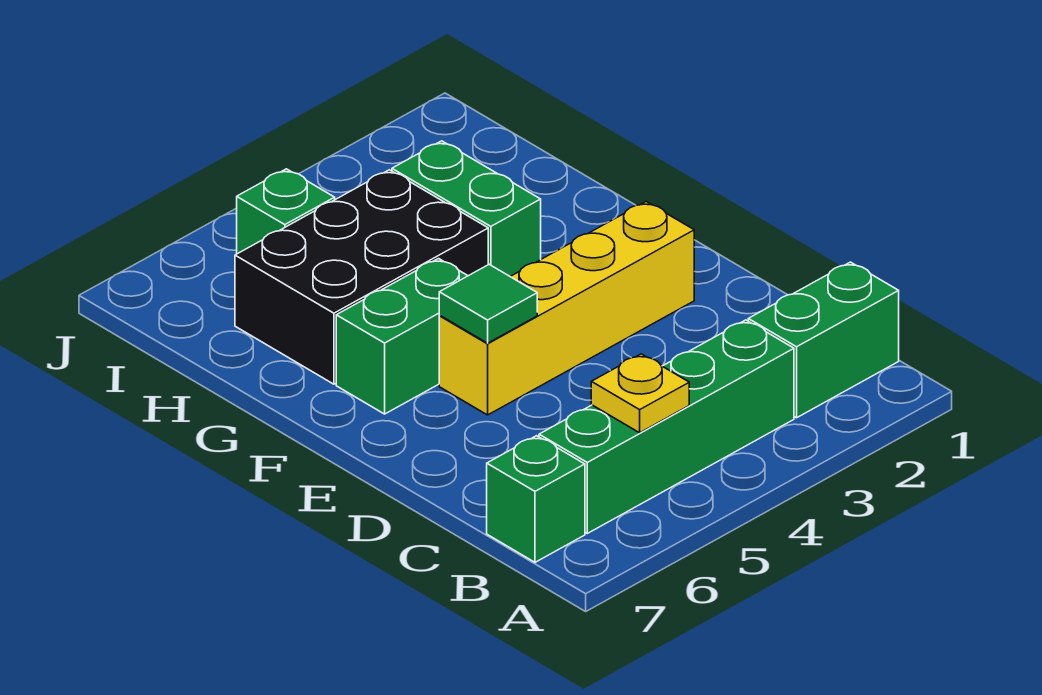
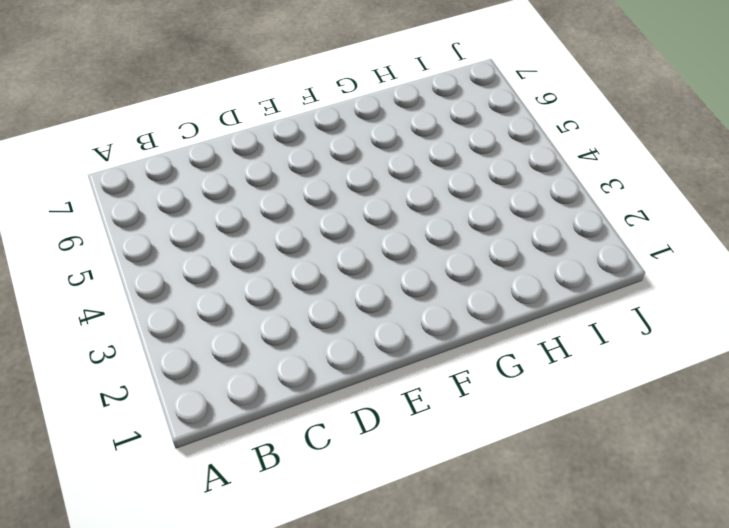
none -> green brick B1:B2 level 1
none -> green brick B3:B6 level 1

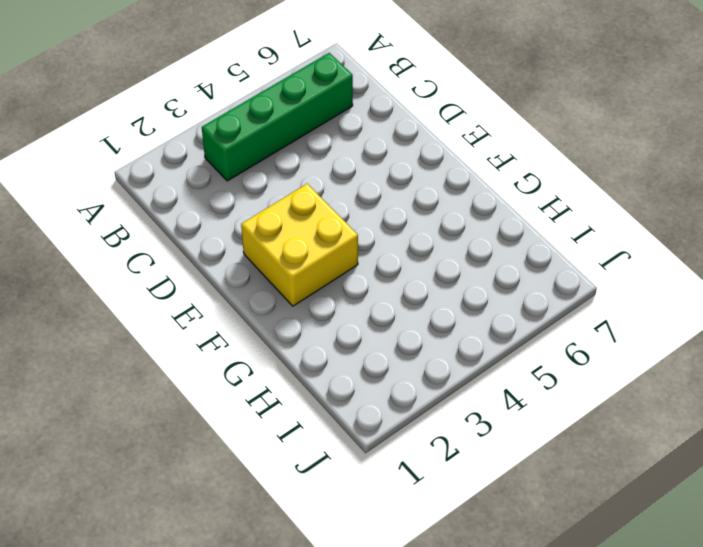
yellow brick E2:F3 level 1 -> yellow brick E2:E5 level 1
none -> green brick B1:B2 level 1
none -> green brick B7 level 1

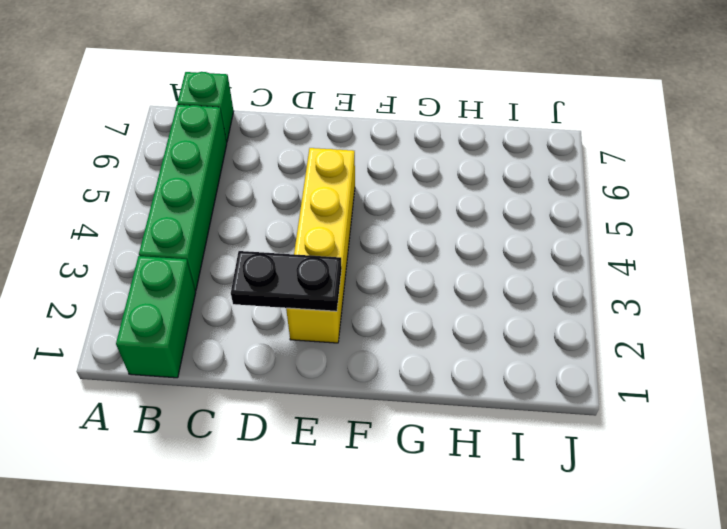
black plate D2:E2 level 2 -> none
none -> green brick F5:F6 level 1
none -> green brick G3:H3 level 1

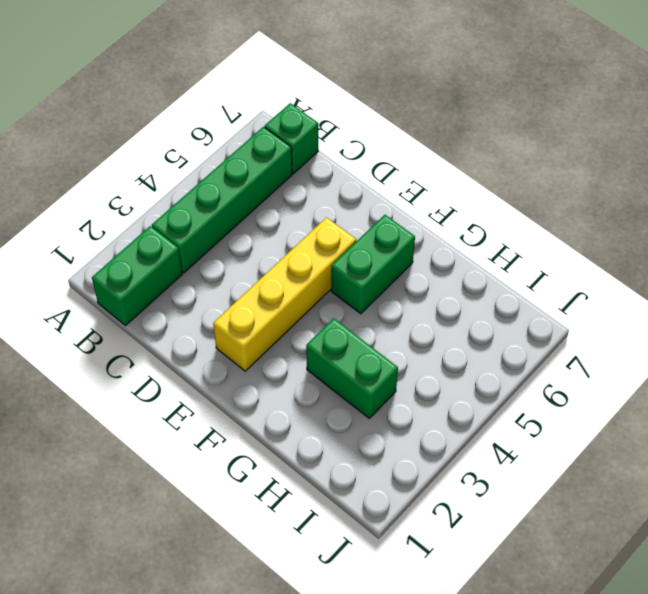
none -> black brick G4:H6 level 1
none -> green brick I5 level 1

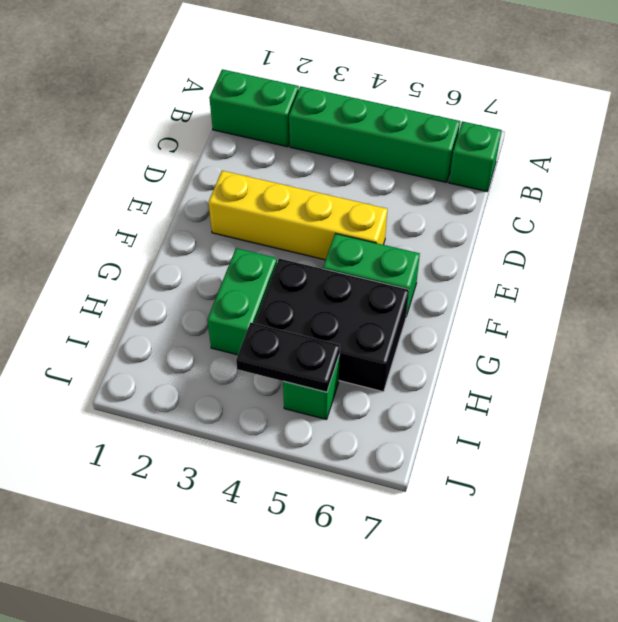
black plate I4:I5 level 2 -> none
none -> yellow plate B5 level 2
none -> green tile E5 level 2

